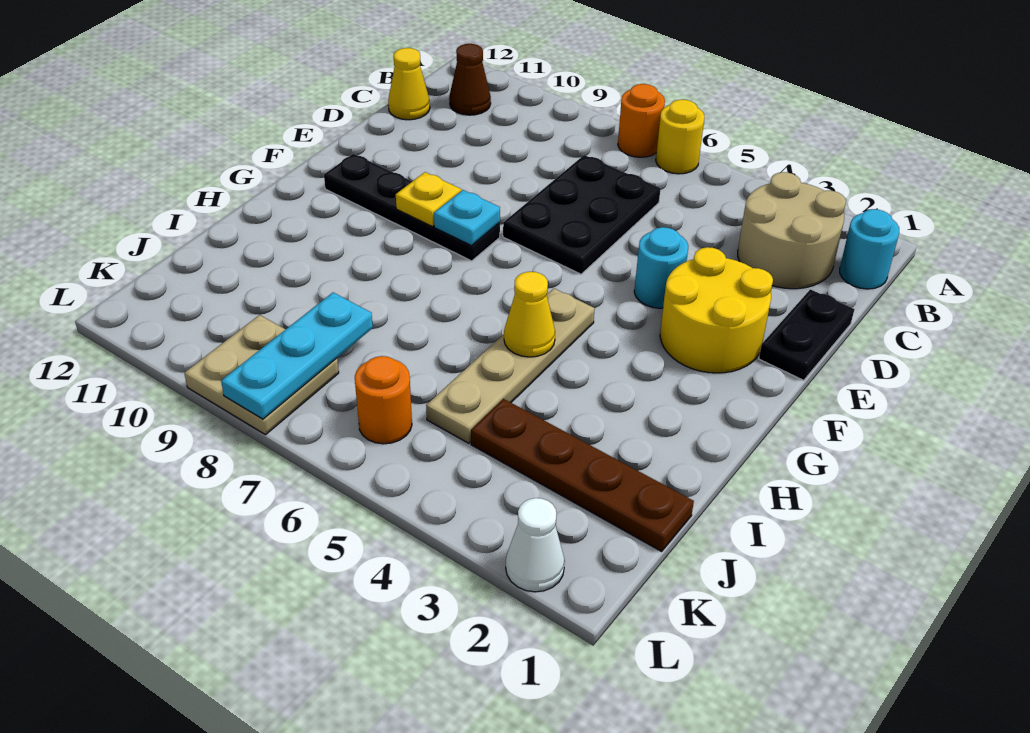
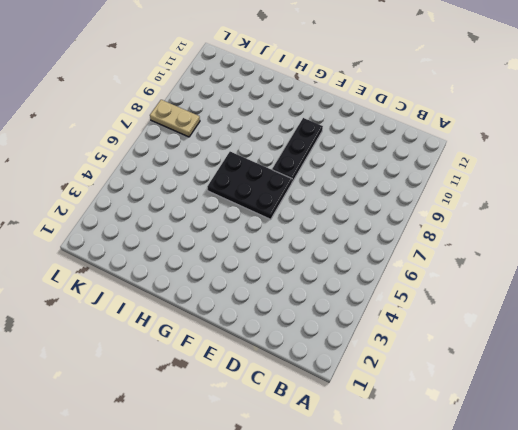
black plate F6:H7 level 1 -> black plate C6:E7 level 1
black plate F8:F10 level 1 -> black plate F8:F11 level 1
tan plate K8:L8 level 1 -> tan plate K8:L9 level 1
none -> yellow round brick A6 level 1
none -> orange round brick A7 level 1
none -> cyan round brick B1 level 1

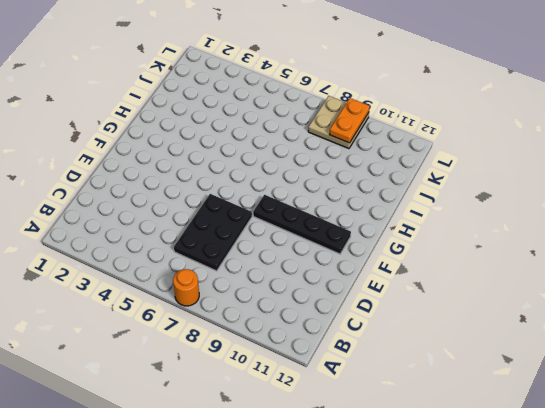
orange plate K9:L9 level 2 -> none
none -> yellow round brick A6 level 1
none -> cyan round brick B1 level 1
none -> tan round brick B2:C3 level 1

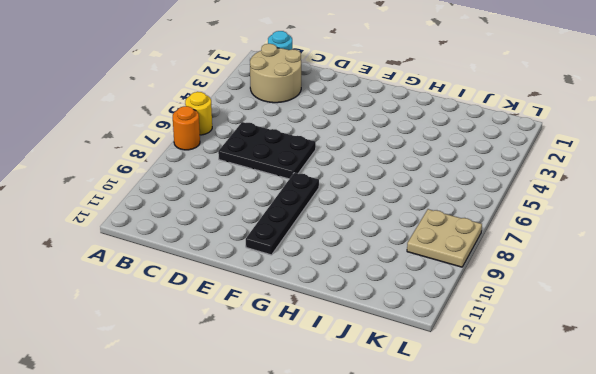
none -> brown cone B11 level 1
none -> yellow cone C12 level 1
none -> black plate D1:E1 level 1

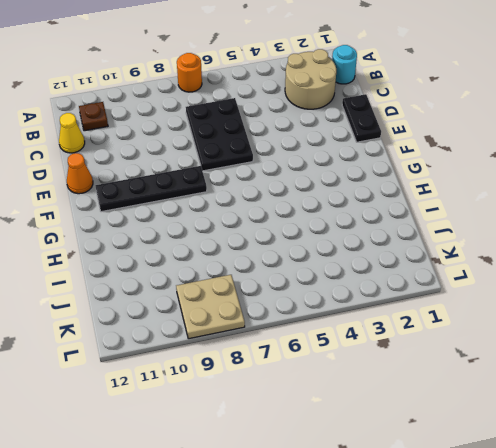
brown plate B11 level 1 -> brown cone B11 level 1
orange cone E12 level 1 -> none
none -> yellow round brick A6 level 1
none -> yellow round brick E2:F3 level 1
none -> cyan round brick E4 level 1

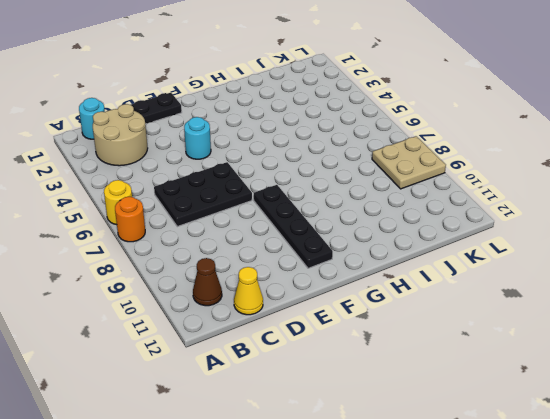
none -> yellow round brick E2:F3 level 1
none -> tan plate G5:J5 level 1
none -> brown plate J1:J4 level 1

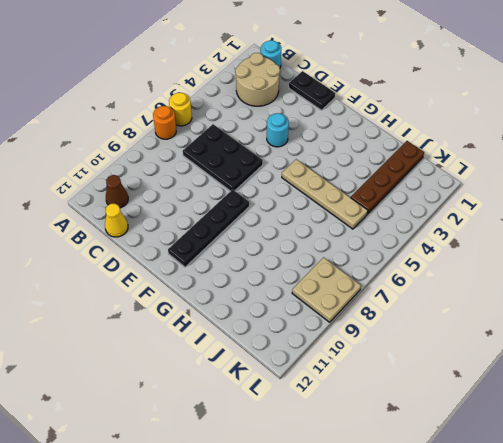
none -> yellow round brick E2:F3 level 1
none -> orange round brick K6 level 1
none -> white cone L2 level 1

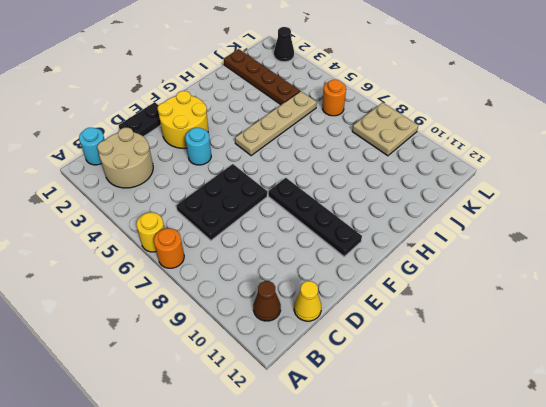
black cone L2 level 1 -> white cone L2 level 1
none -> cyan plate F8 level 2
none -> yellow plate F9 level 2
none -> yellow cone H5 level 2

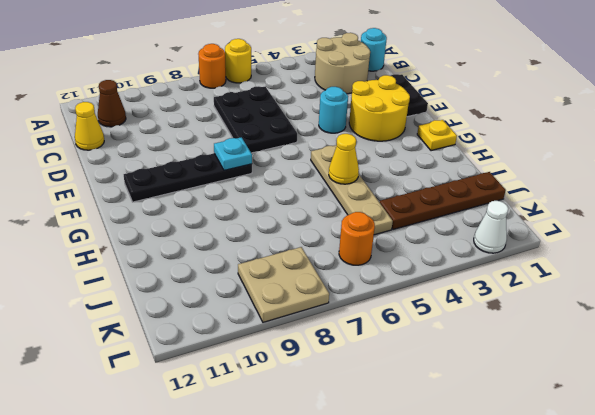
yellow plate G1 level 1 -> yellow plate F9 level 2
none -> cyan plate J8:L8 level 2

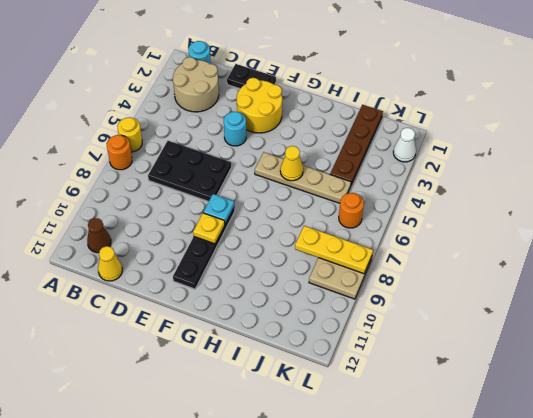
yellow plate J8:L8 level 2 -> cyan plate J8:L8 level 2

